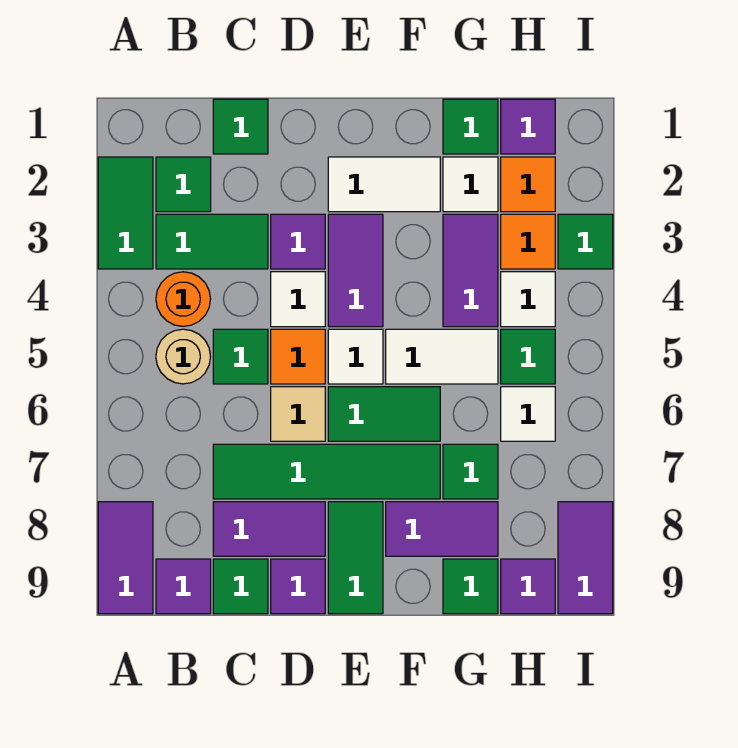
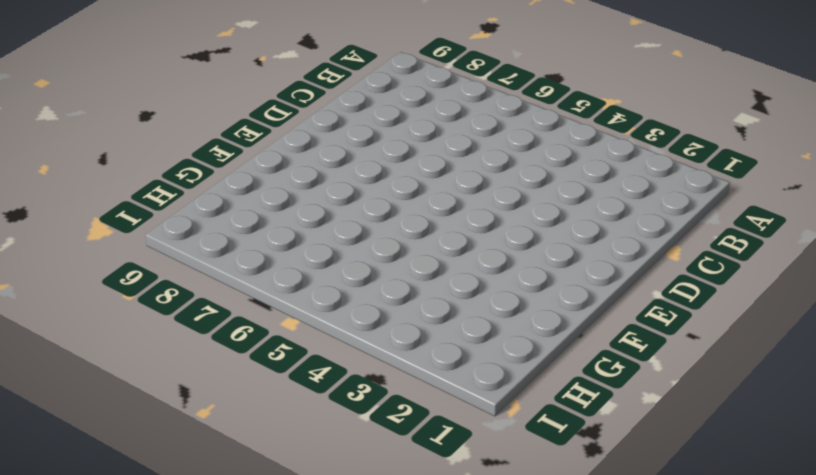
none -> green tile A2:A3 level 1
none -> purple tile A8:A9 level 1
none -> green tile B2 level 1
none -> green tile B3:C3 level 1

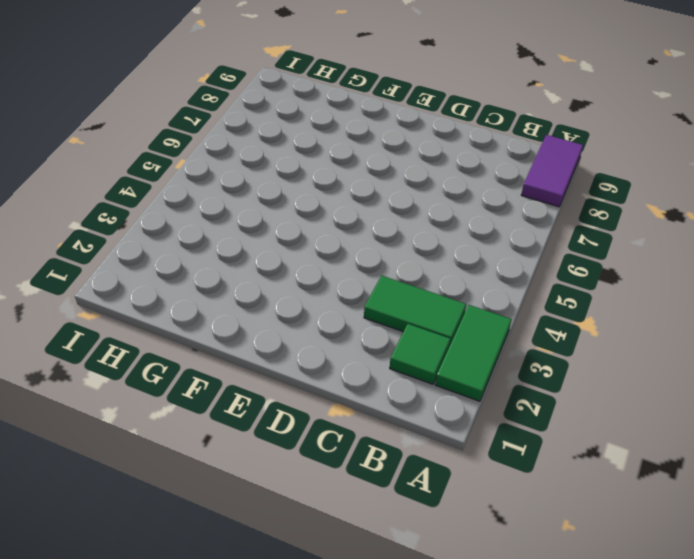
none -> orange round brick B4 level 1
none -> tan round brick B5 level 1
none -> purple tile B9 level 1
none -> green tile C1 level 1

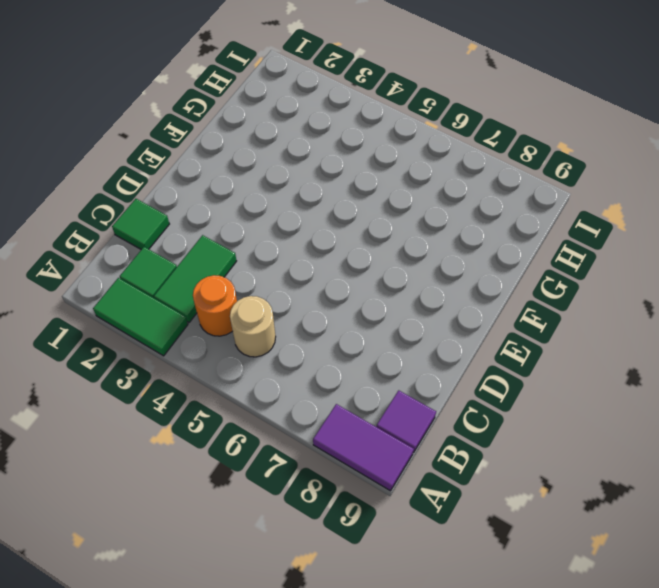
none -> green tile C5 level 1
none -> green tile C7:F7 level 1
none -> purple tile C8:D8 level 1
none -> green tile C9 level 1

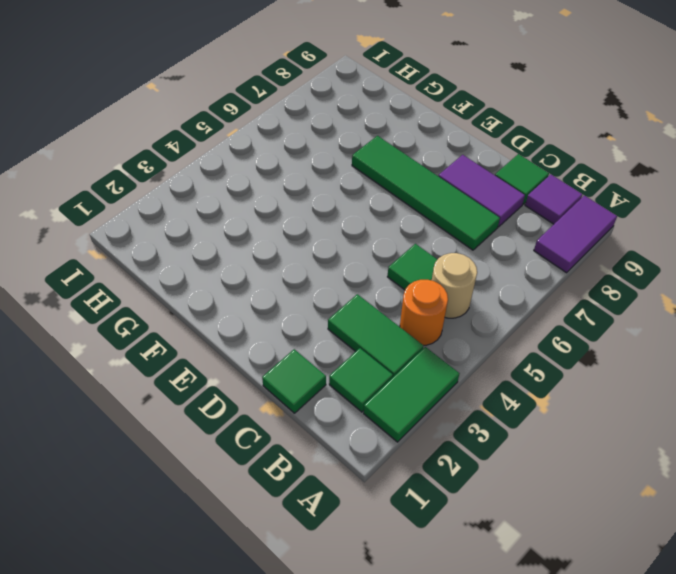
none -> purple tile D3 level 1
none -> white tile D4 level 1
none -> orange tile D5 level 1
none -> tan tile D6 level 1

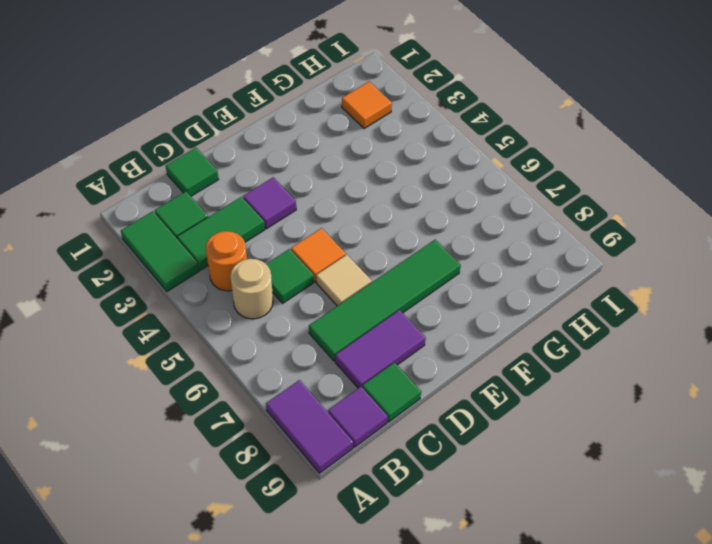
none -> white tile D4 level 1
none -> purple tile D9 level 1
none -> white tile E2:F2 level 1
none -> purple tile E3:E4 level 1

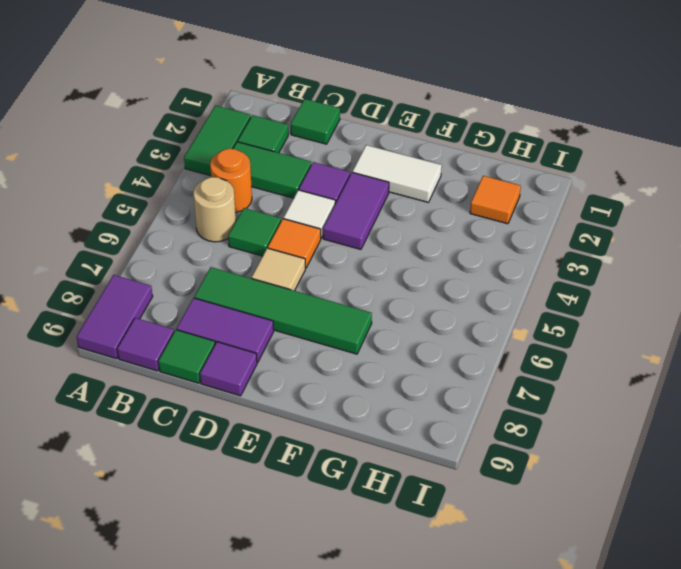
none -> white tile E5 level 1
none -> green tile E6:F6 level 1
none -> green tile E8:E9 level 1
none -> white tile F5:G5 level 1

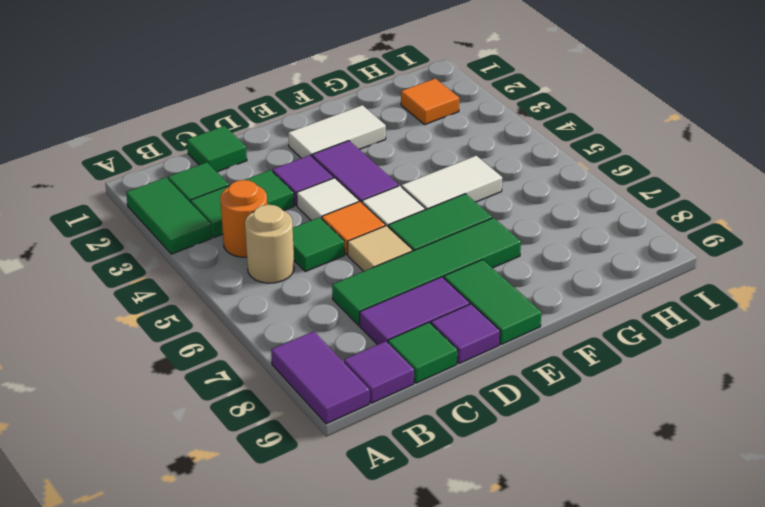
none -> purple tile F8:G8 level 1
none -> green tile G1 level 1
none -> white tile G2 level 1
none -> purple tile G3:G4 level 1

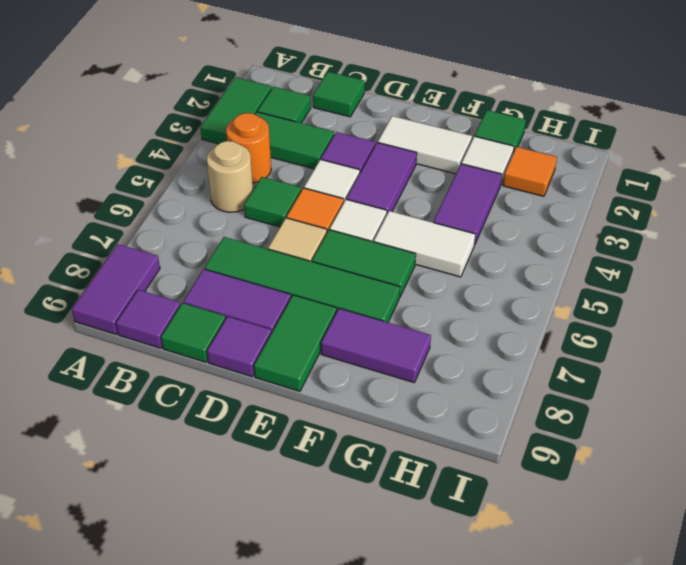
none -> green tile G7 level 1
none -> green tile G9 level 1
none -> purple tile H1 level 1
none -> orange tile H3 level 1

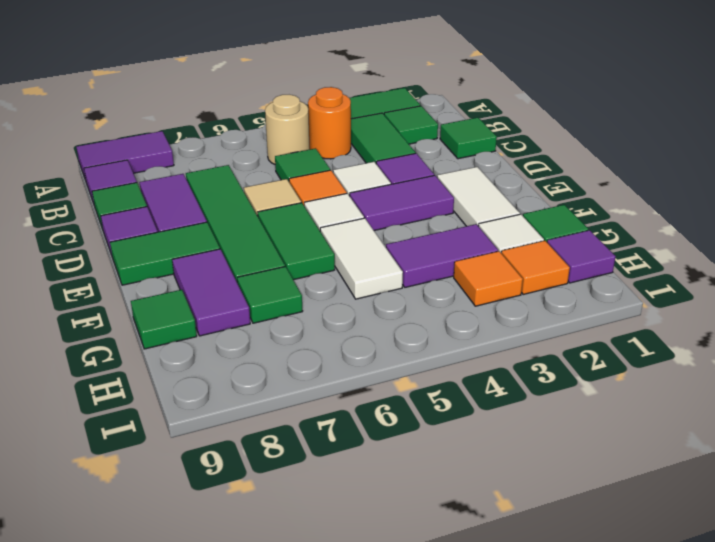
none -> white tile H4 level 1
none -> green tile H5 level 1
none -> white tile H6 level 1
none -> purple tile H9 level 1

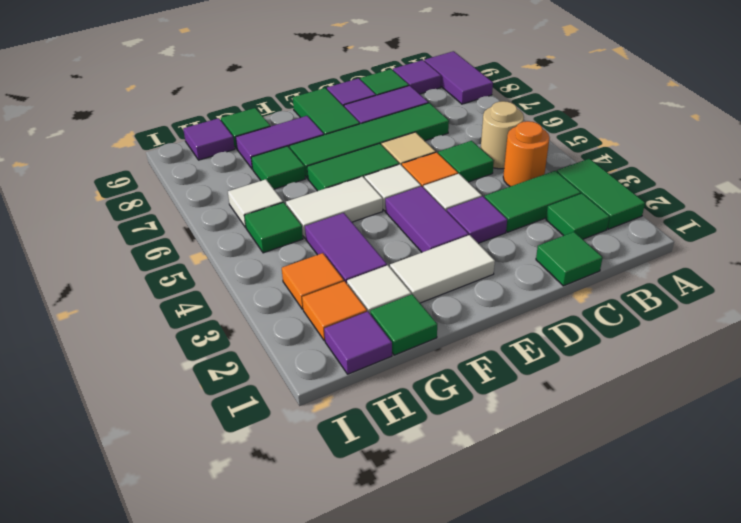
none -> white tile H4 level 1
none -> green tile I3 level 1
none -> purple tile I8:I9 level 1

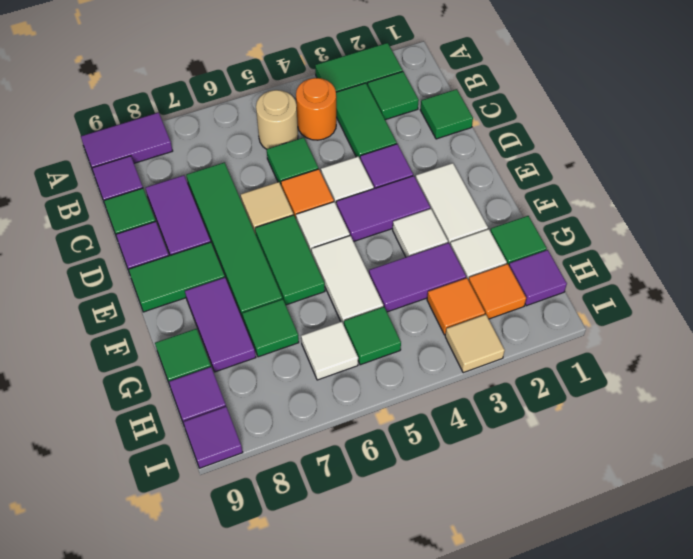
white tile F3 level 1 -> white tile H4 level 1
tan tile I3 level 1 -> green tile I3 level 1
purple tile I9 level 1 -> purple tile I8:I9 level 1

